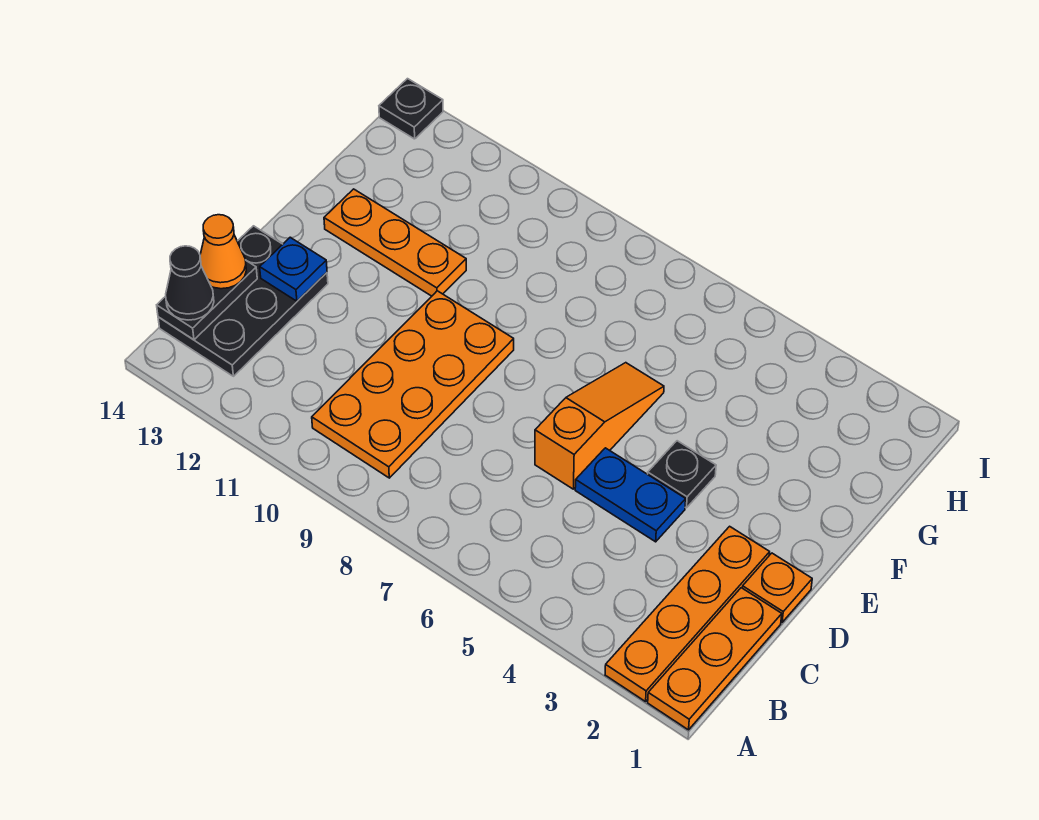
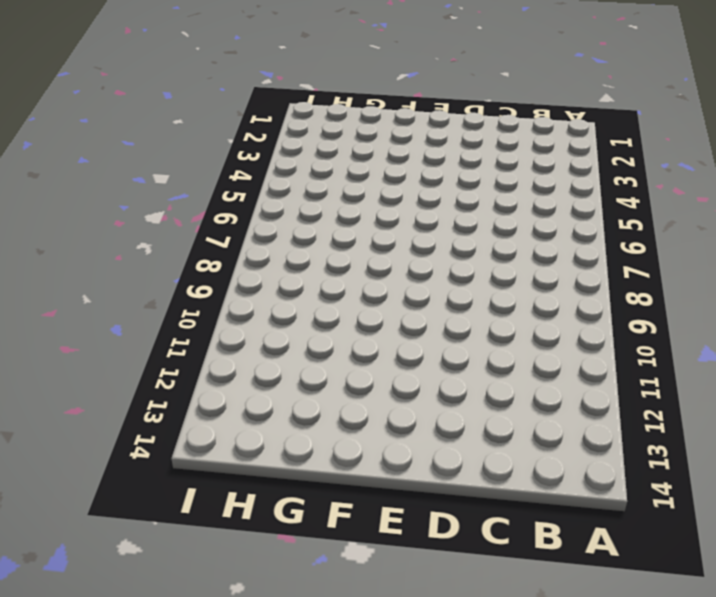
none -> orange plate A1:C1 level 1
none -> orange plate A2:D2 level 1
none -> orange plate B9:E10 level 1

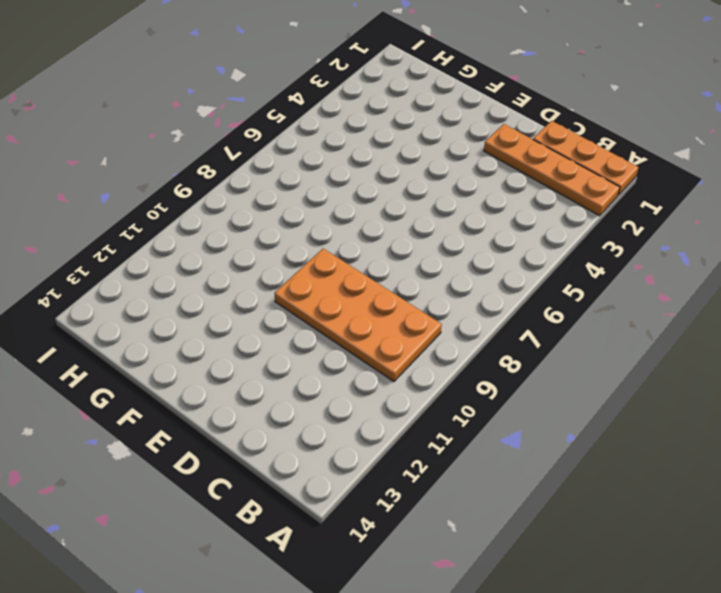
none -> black plate B13:D14 level 1
none -> orange plate D1 level 1
none -> blue plate D4:D5 level 1

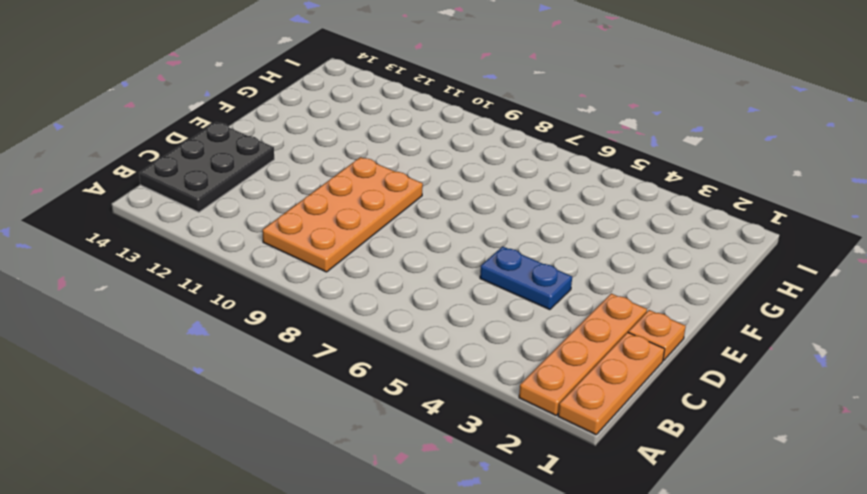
none -> orange slope D6:F6 level 1 top D
none -> black plate E4 level 1
none -> orange plate F11:F13 level 1

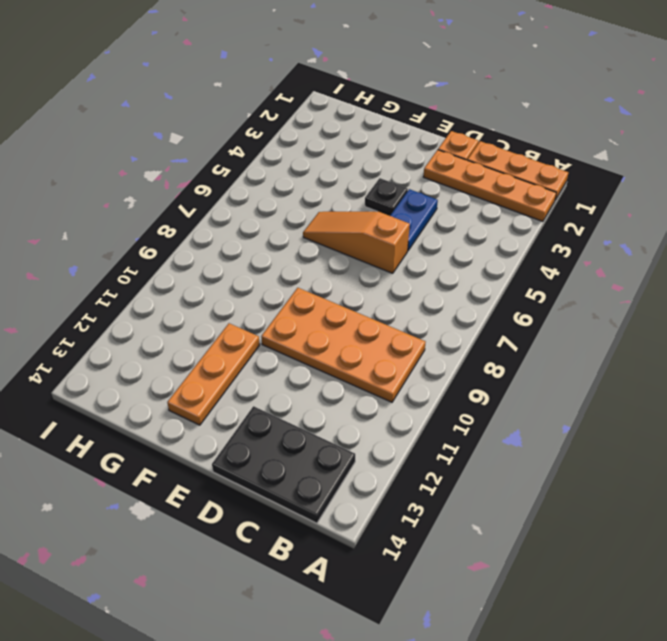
none -> black plate I14 level 1
none -> black plate B14:C14 level 2
none -> blue plate D13 level 2

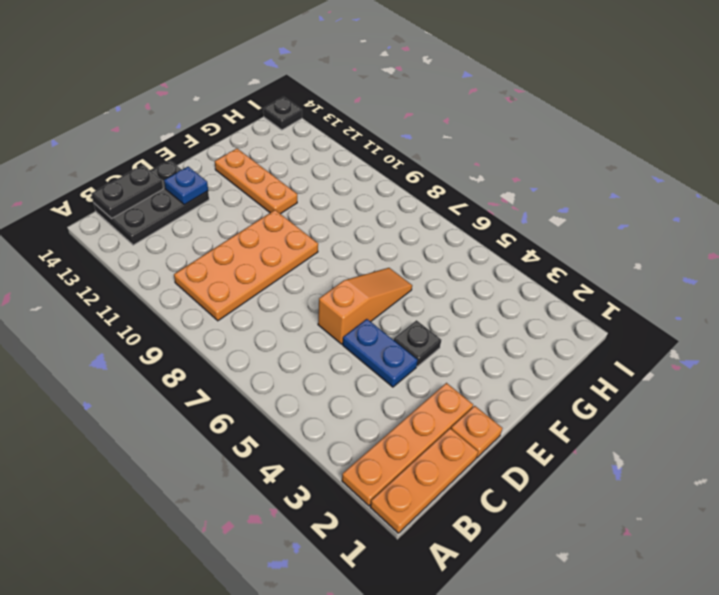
none -> black cone B14 level 3
none -> orange cone C14 level 3

